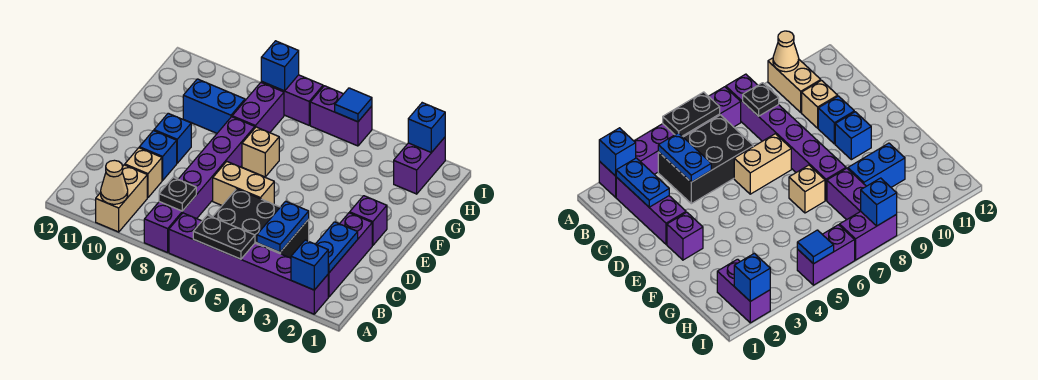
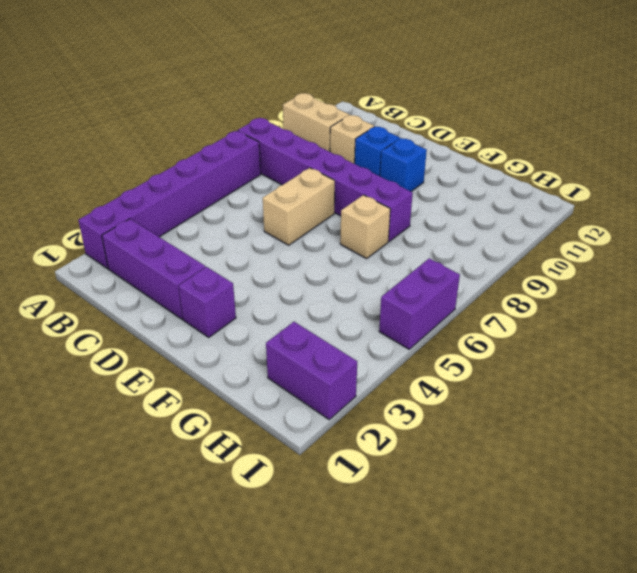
none -> black brick B4:C6 level 1
none -> purple brick G8:H8 level 1
none -> blue brick G9:G10 level 1

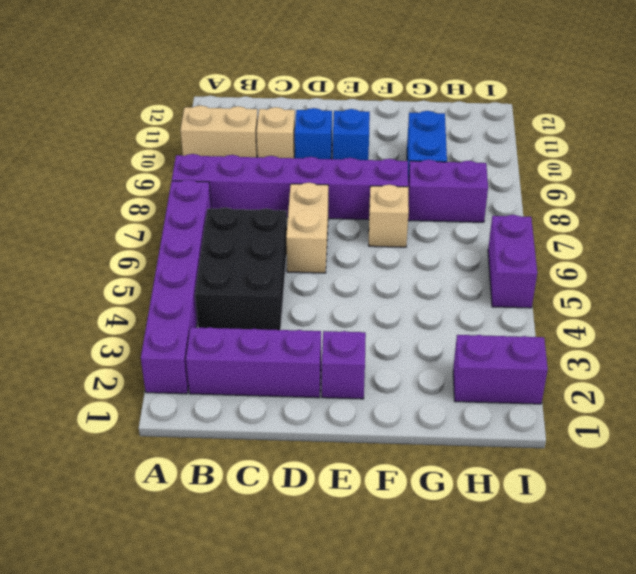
none -> purple brick I7:I8 level 1
none -> blue brick A2 level 2
none -> black plate A5:A6 level 2

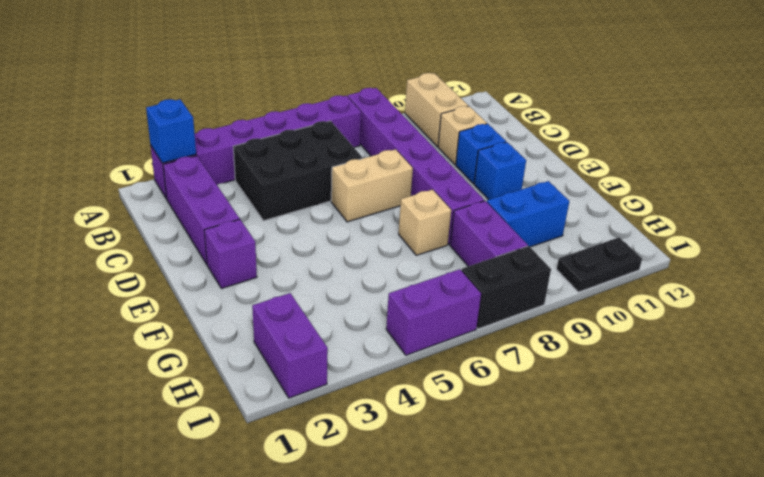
black brick I7:I8 level 1 -> purple brick I7:I8 level 1
black plate I10:I11 level 1 -> black plate A5:A6 level 2
none -> tan cone A10 level 2
none -> blue plate B2:C2 level 2
none -> blue plate B4:C4 level 2

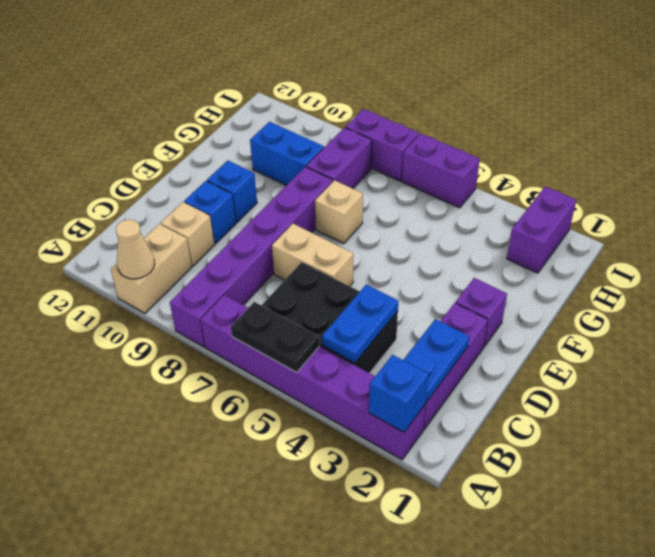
none -> black plate B8 level 2
none -> blue brick I2 level 2
none -> blue tile I5 level 2

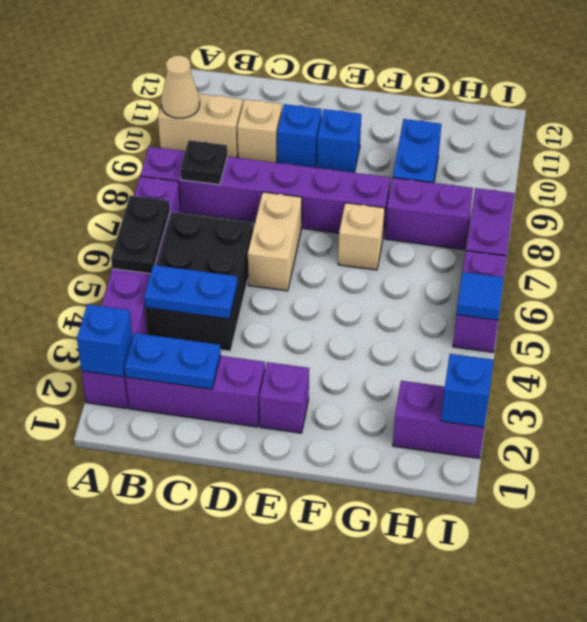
none -> blue brick I8 level 2

